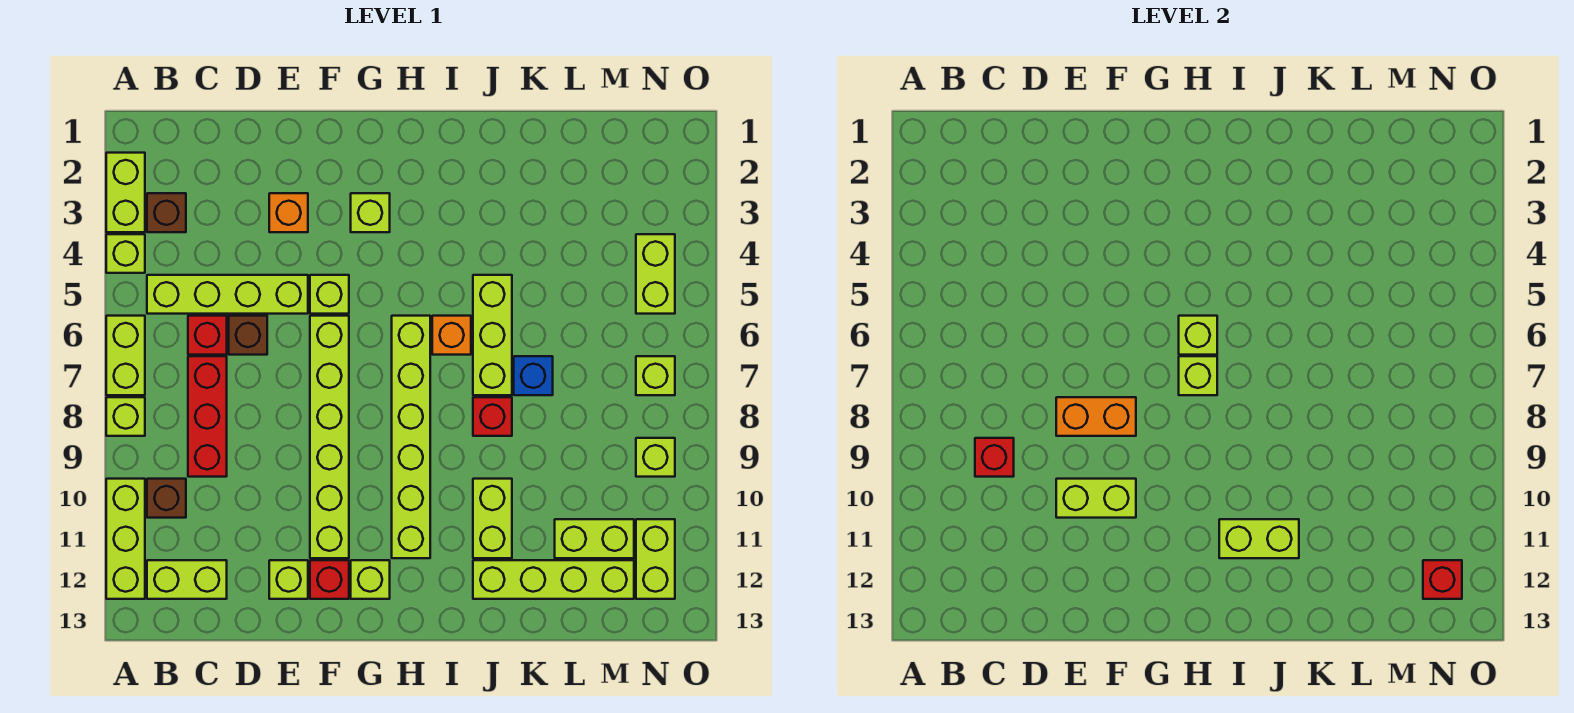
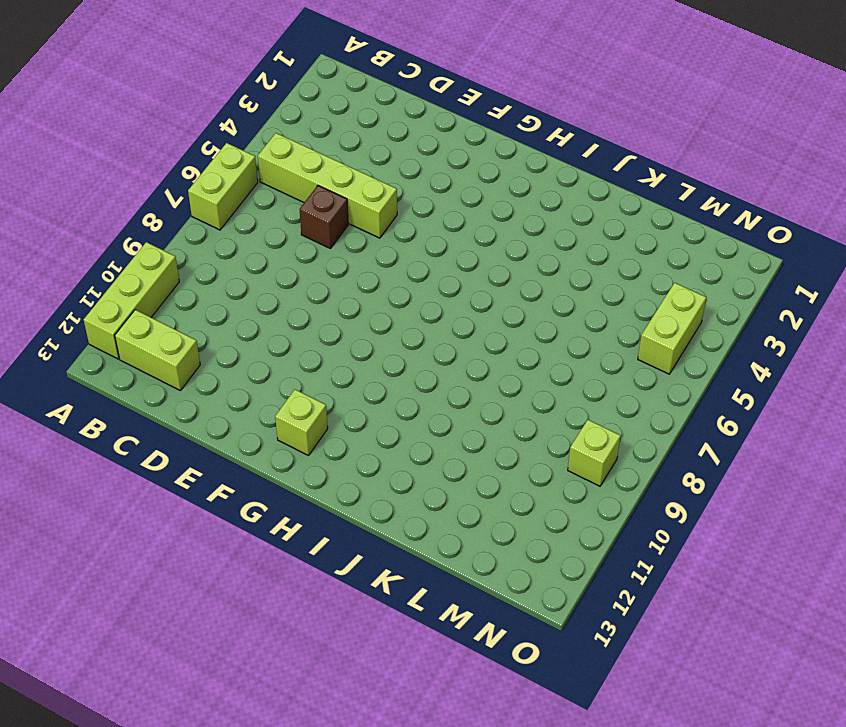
none -> lime brick A2:A3 level 1
none -> lime brick A4 level 1
none -> lime brick A8 level 1
none -> brown brick B3 level 1

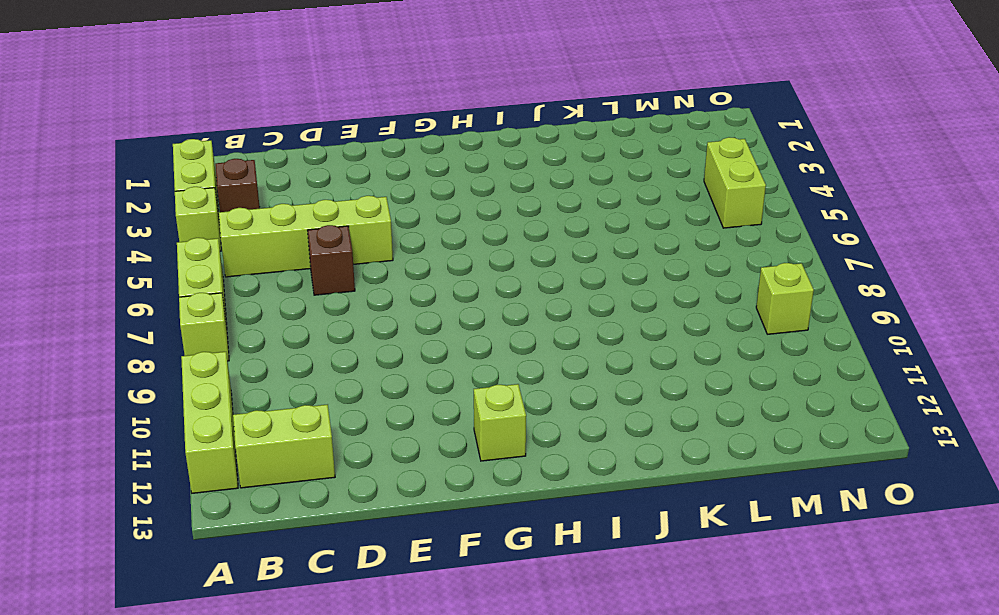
none -> brown brick B10 level 1
none -> red brick C6 level 1
none -> red brick C7:C9 level 1
none -> orange brick E3 level 1

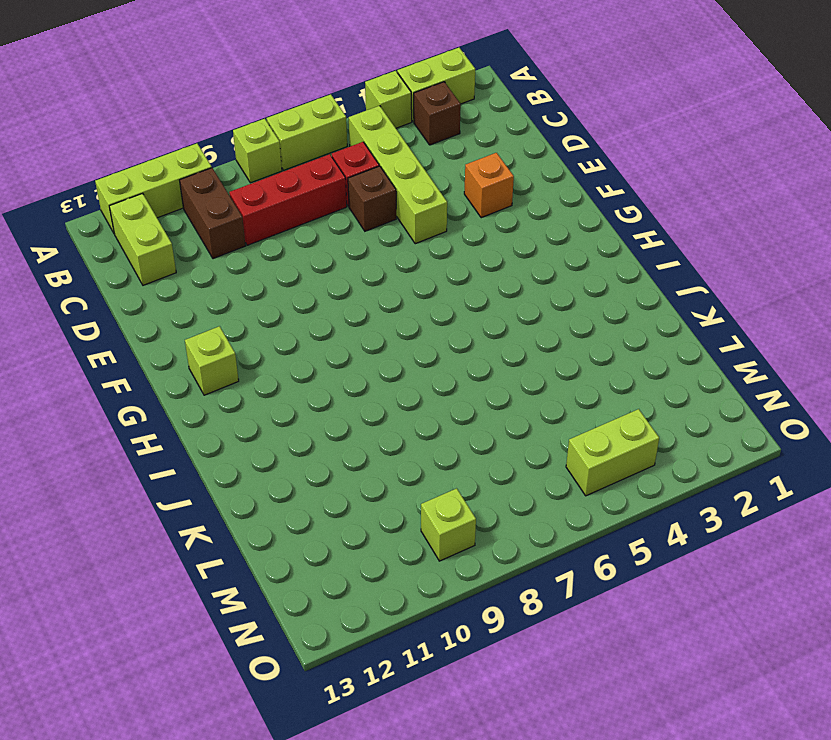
brown brick B10:C10 level 1 -> brown brick B10 level 1
none -> lime brick E12 level 1
none -> lime brick F5 level 1
none -> lime brick F6:F11 level 1
none -> red brick F12 level 1

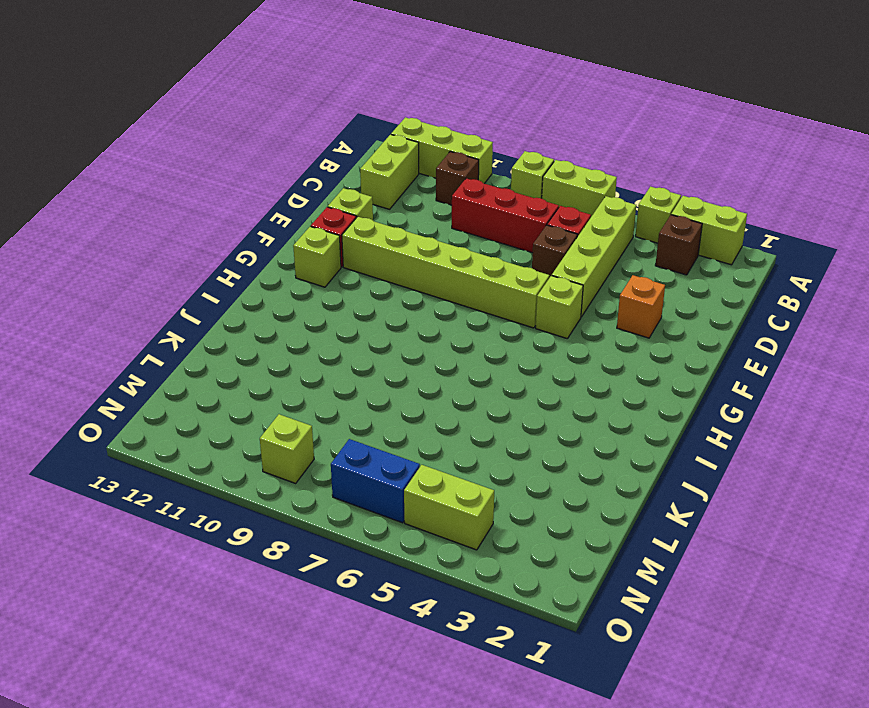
blue brick N6:N7 level 1 -> lime brick N7 level 1
none -> lime brick G3 level 1
none -> lime brick H6:H11 level 1
none -> orange brick I6 level 1
none -> lime brick J5:J7 level 1

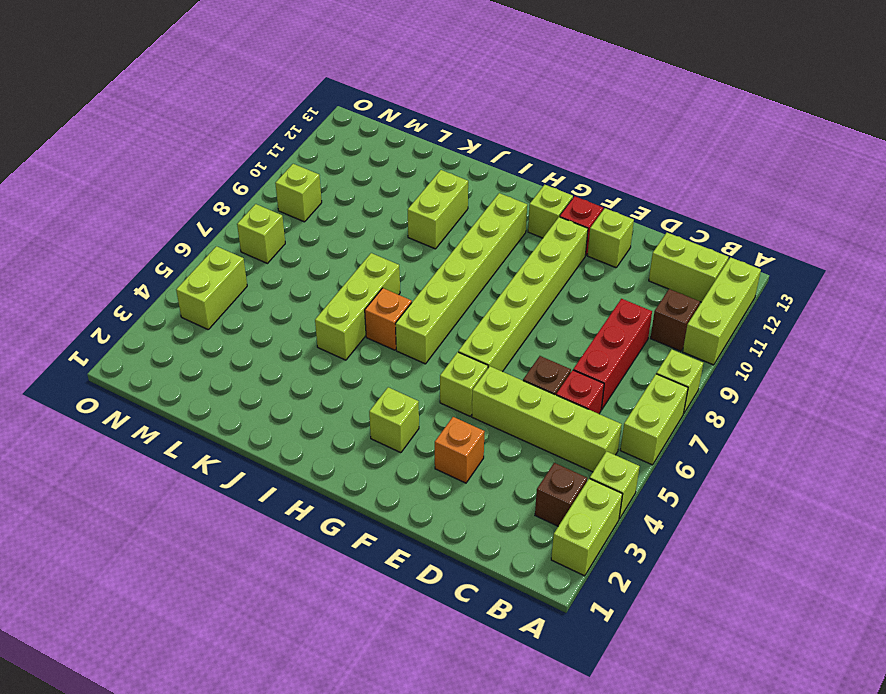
none -> red brick J8 level 1
none -> lime brick J12:M12 level 1
none -> blue brick K7 level 1
none -> lime brick L11:M11 level 1

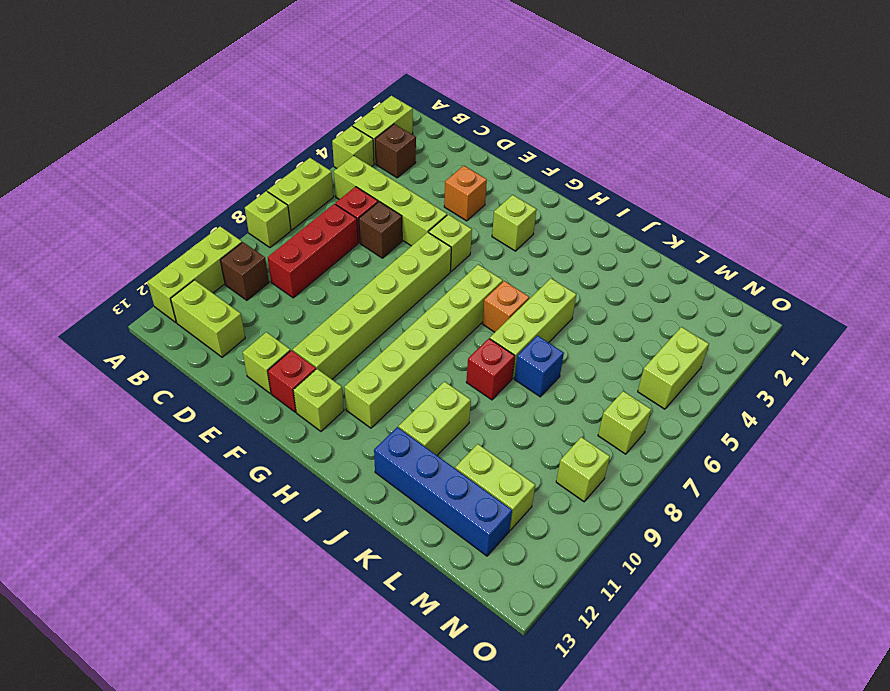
blue brick J12:M12 level 1 -> lime brick J12:M12 level 1
none -> lime brick N11:N12 level 1
none -> red brick C9 level 2
none -> orange brick E8:F8 level 2
none -> lime brick E10:F10 level 2

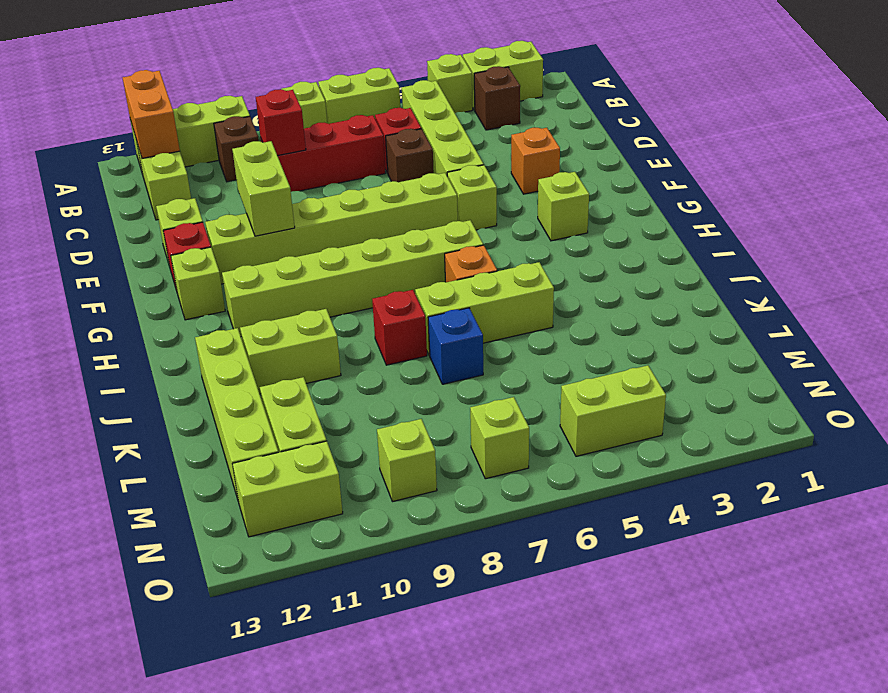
orange brick A12:B12 level 2 -> orange brick E8:F8 level 2
none -> lime brick H6 level 2
none -> lime brick H7 level 2
none -> lime brick I11:J11 level 2
none -> red brick N12 level 2

